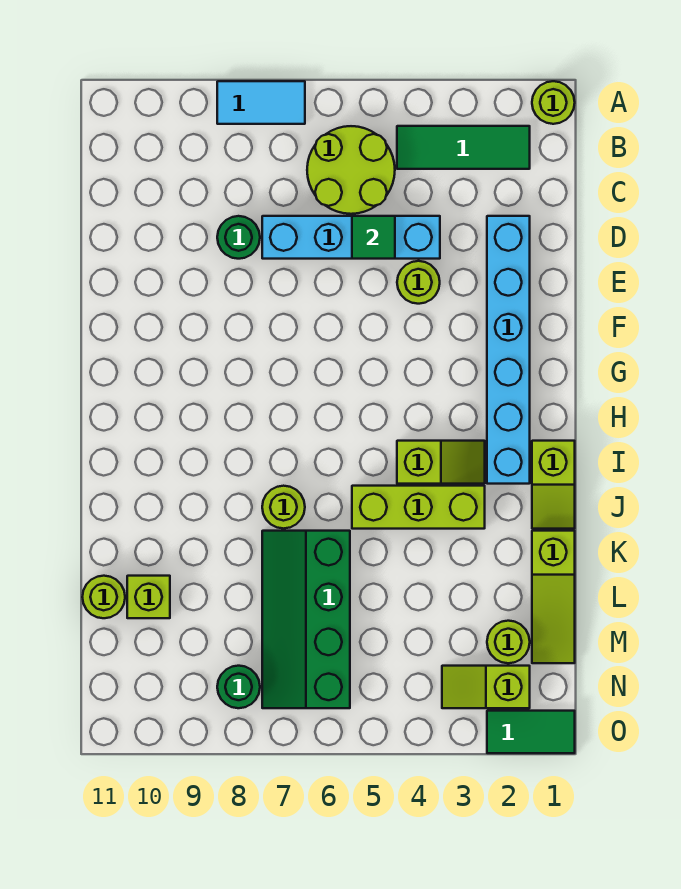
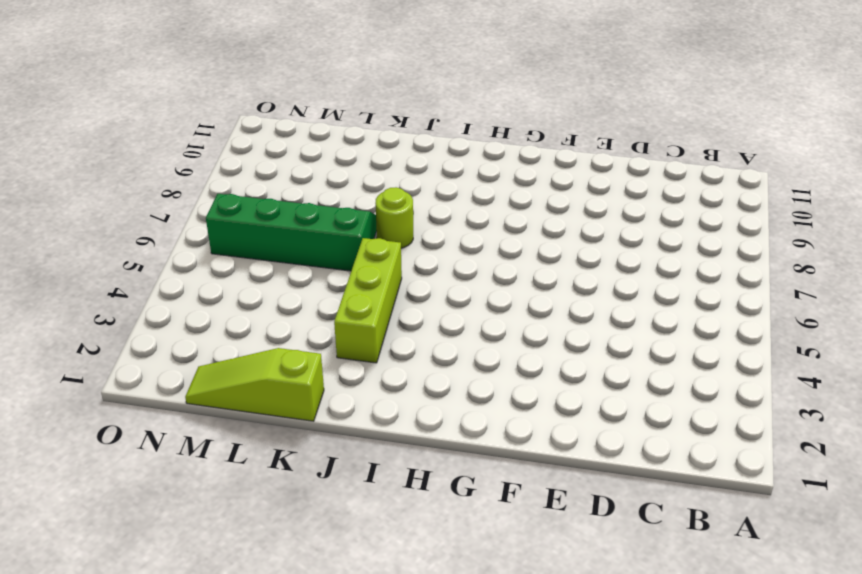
none -> lime round brick A1 level 1
none -> cyan tile A7:A8 level 1
none -> green tile B2:B4 level 1

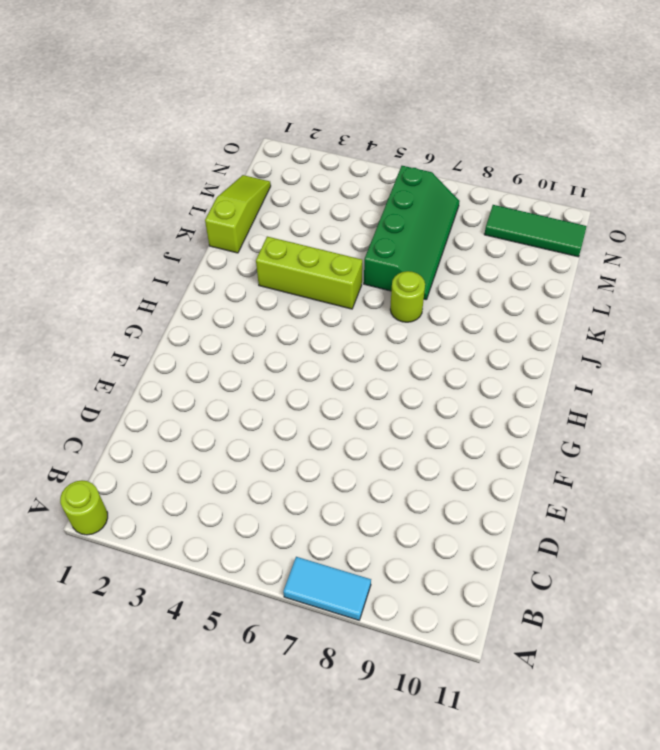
green tile N9:N11 level 1 -> green tile B2:B4 level 1
none -> lime round brick B5:C6 level 1
none -> cyan brick D2:I2 level 1
none -> cyan brick D4:D7 level 1

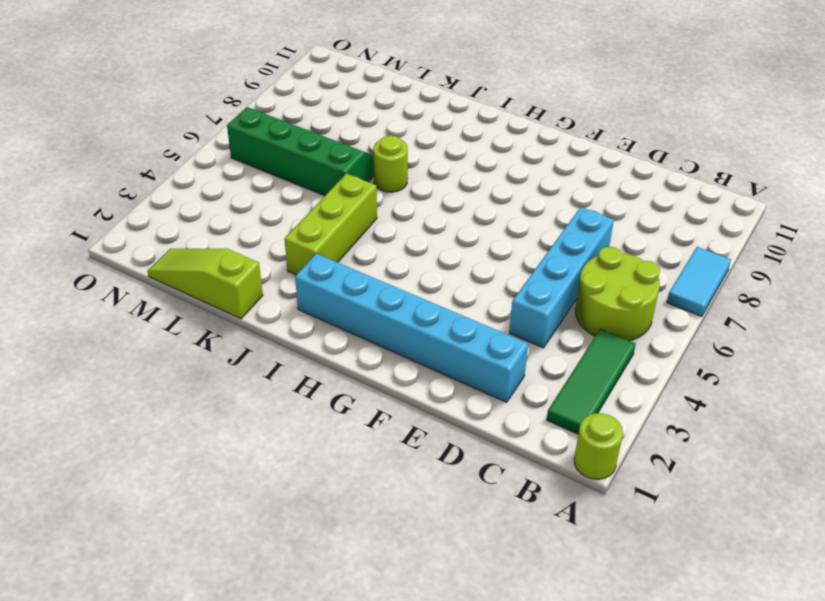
none -> green round brick D8 level 1
none -> lime round brick E4 level 1
none -> lime slope I1:J1 level 1 top I

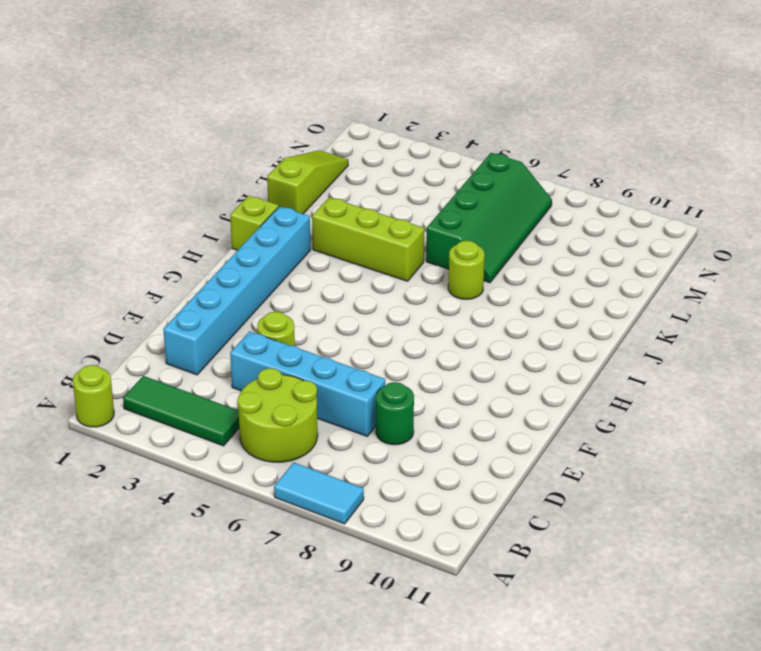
none -> lime slope I3:I4 level 1 top 4
none -> lime brick L10 level 1
none -> lime round brick L11 level 1

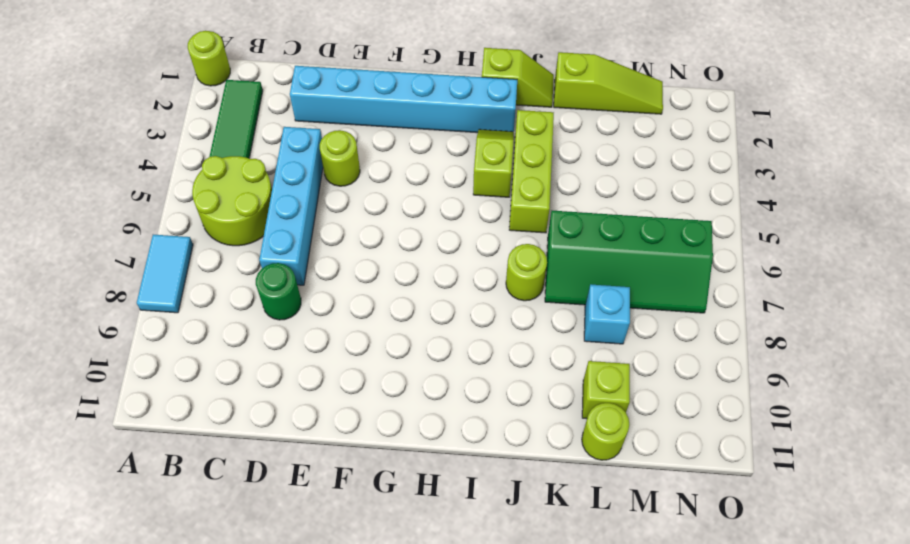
cyan brick L8 level 1 -> none
none -> lime round brick M2 level 1
none -> lime slope N2:N3 level 1 top 2
none -> green round brick N8 level 1

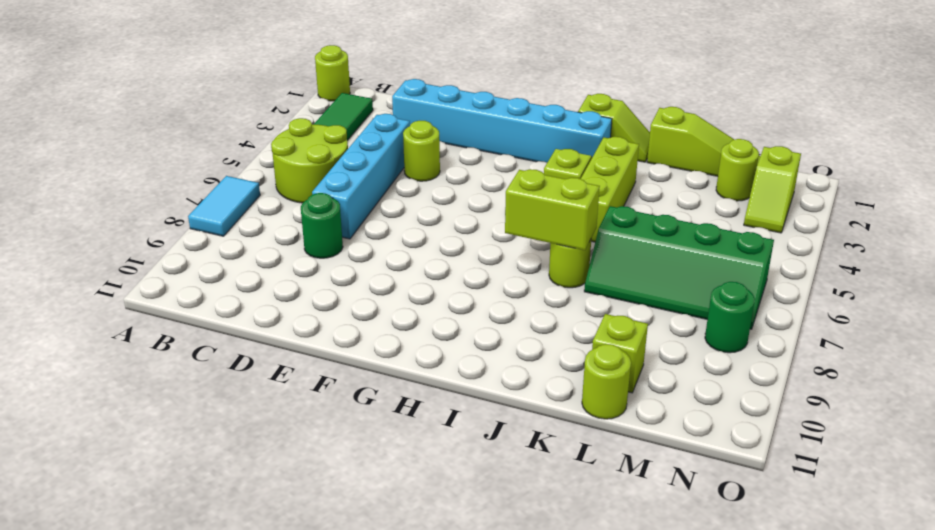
lime brick I7:J7 level 2 -> none
none -> green tile O1:O2 level 1
none -> green tile D5 level 2

